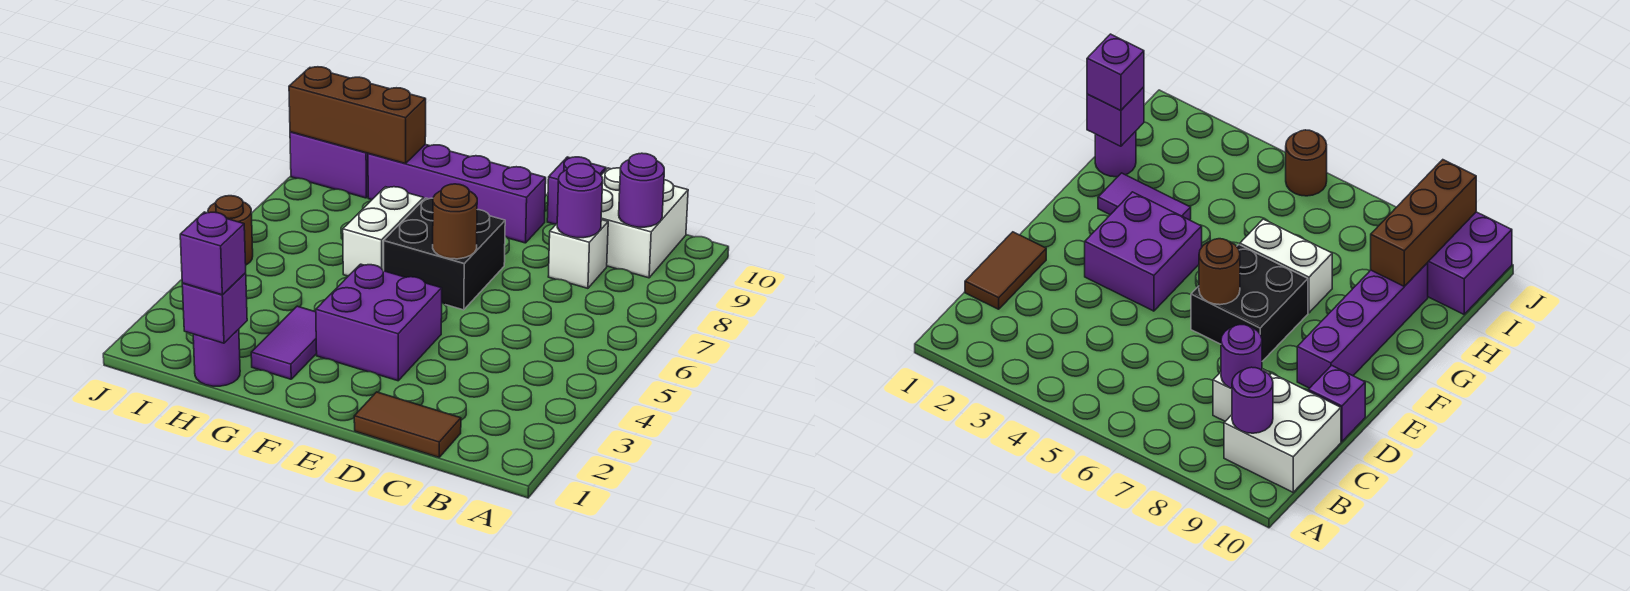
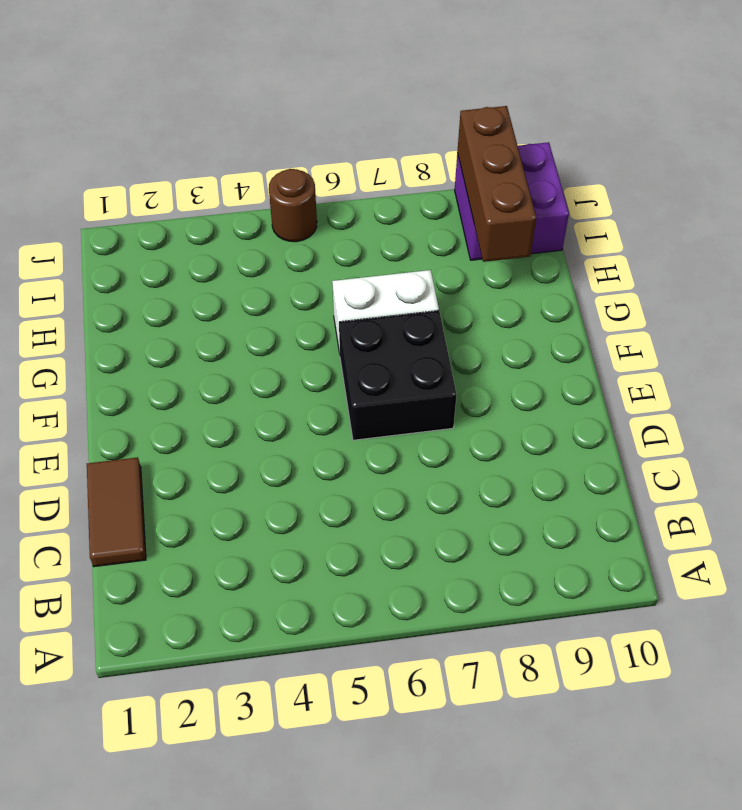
none -> white brick B9:C10 level 1
none -> white brick C8 level 1
none -> purple brick D10 level 1

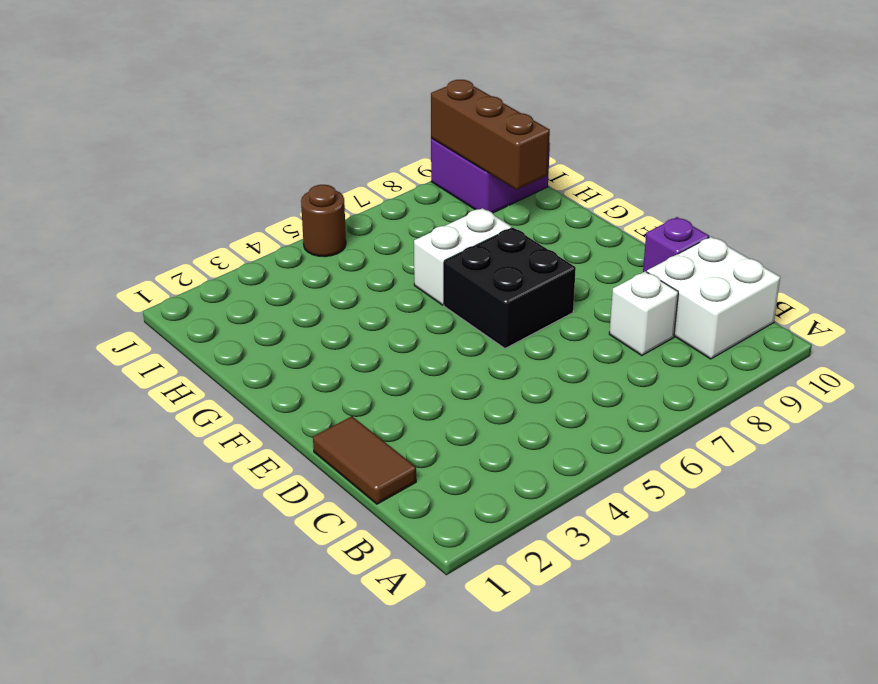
none -> purple brick E3:F4 level 1
none -> purple brick E9:H9 level 1
none -> purple tile G2:G3 level 1

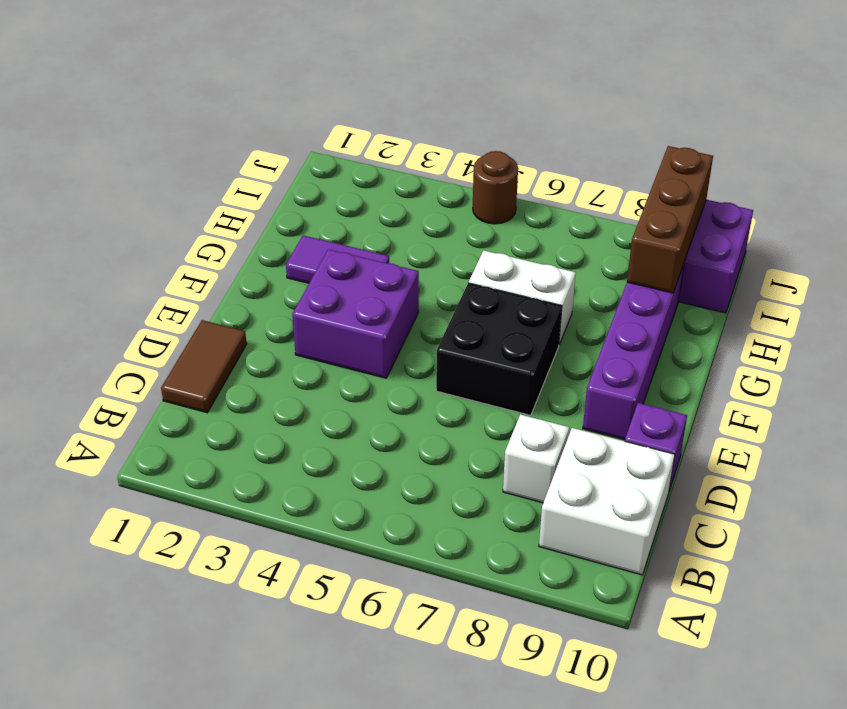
none -> purple round brick H1 level 1
none -> purple round brick B9 level 2
none -> purple round brick C8 level 2

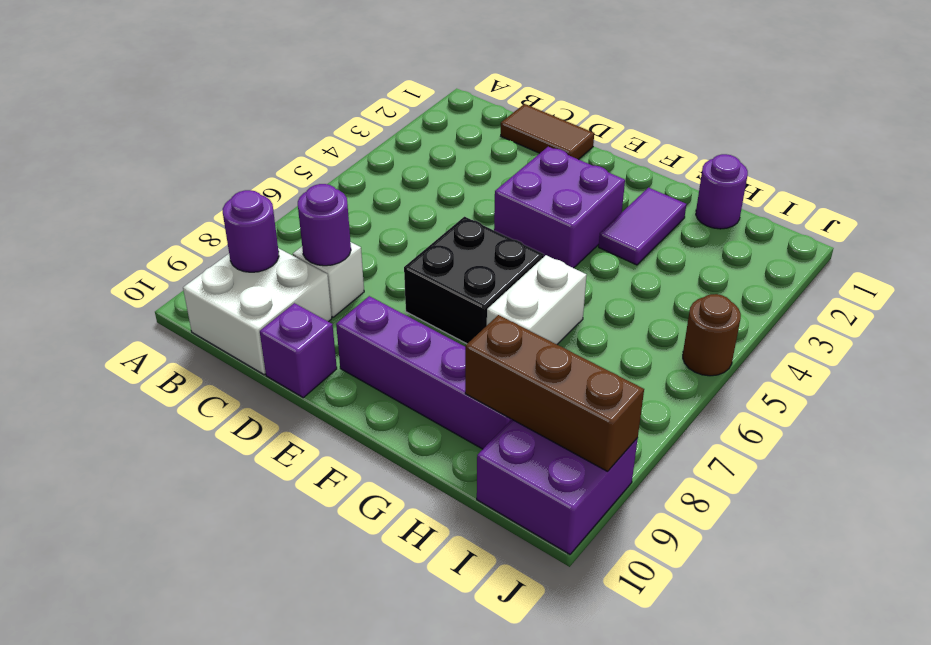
none -> brown round brick E6 level 2
none -> purple brick H1 level 2
none -> purple brick H1 level 3

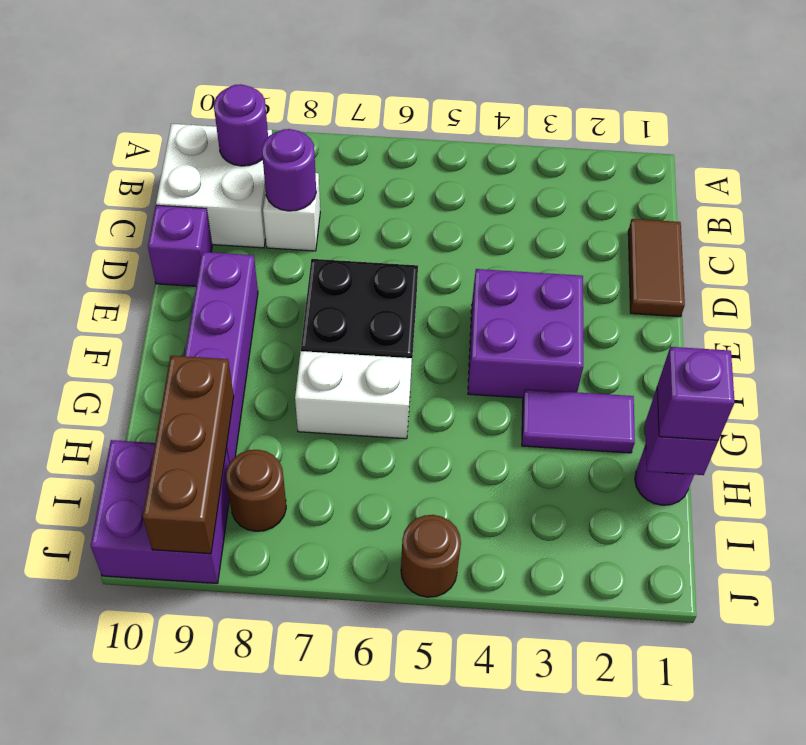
brown round brick I8 level 1 -> brown round brick E6 level 2

